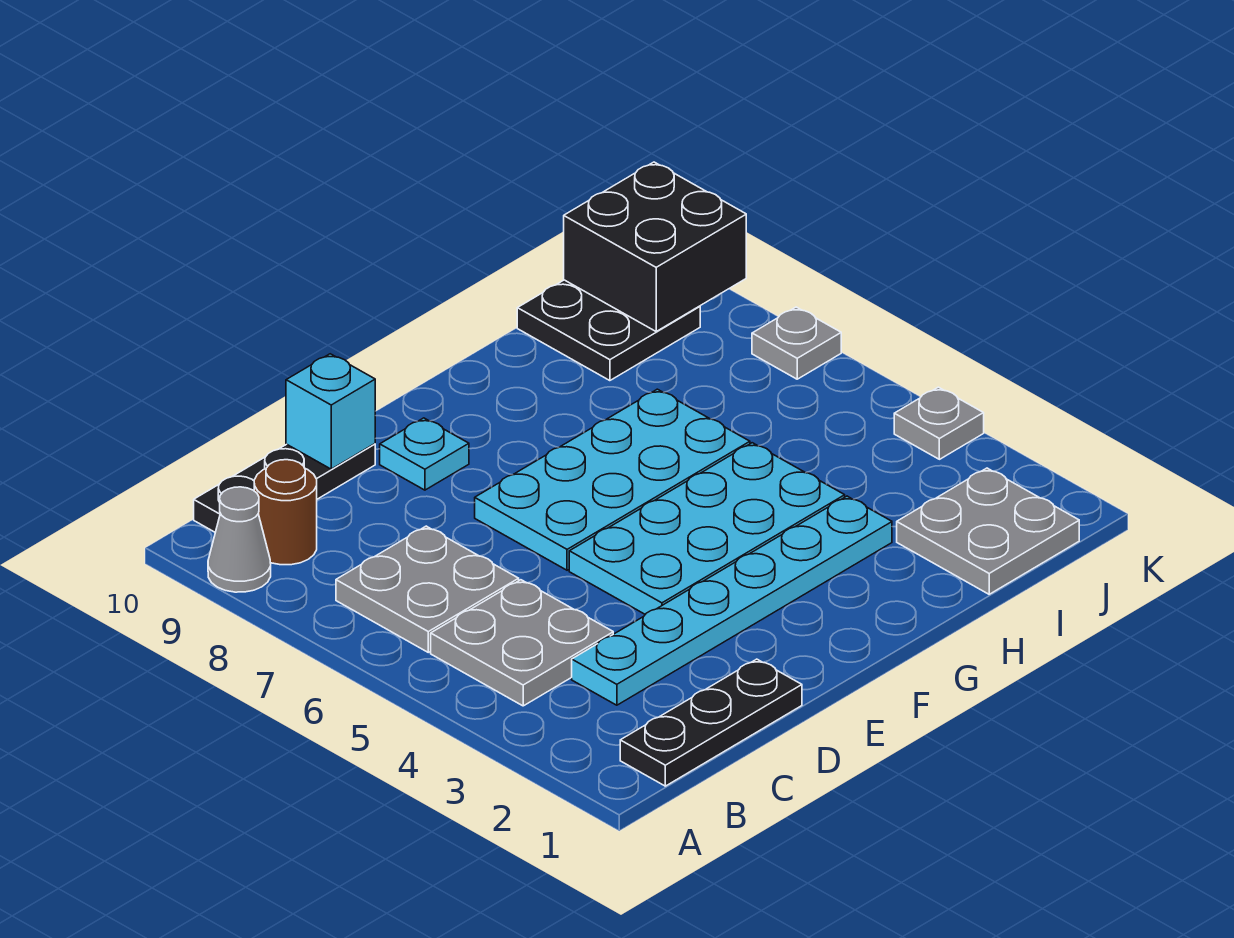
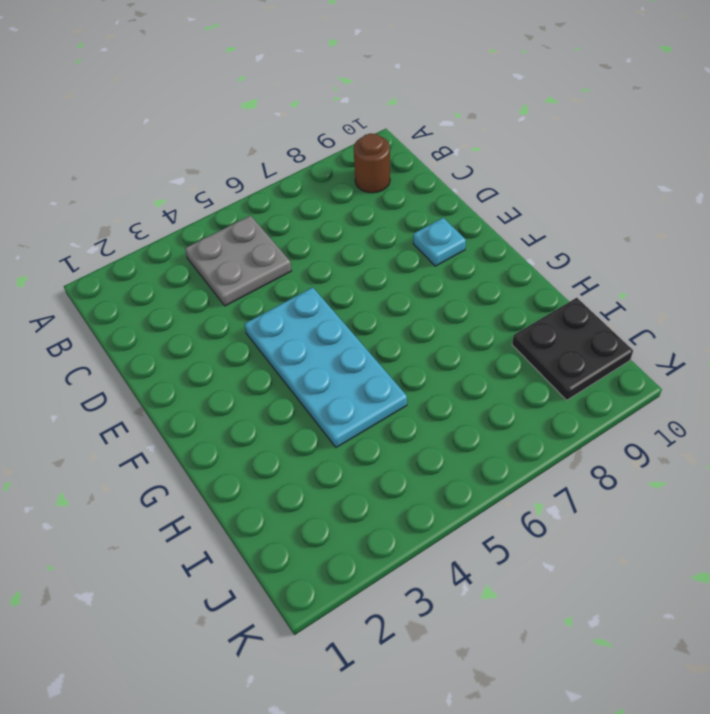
none -> grey cone A9 level 1
none -> black plate B1:D1 level 1
none -> grey plate B6:C7 level 1

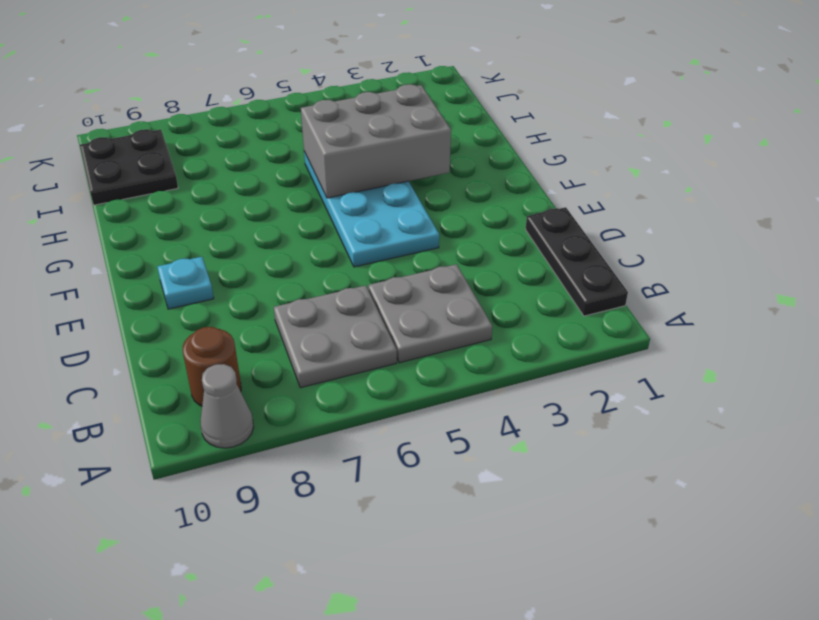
grey brick G3:H5 level 2 -> none
none -> black plate B10:D10 level 1
none -> cyan plate C3:H3 level 1
none -> cyan plate E6:H7 level 1

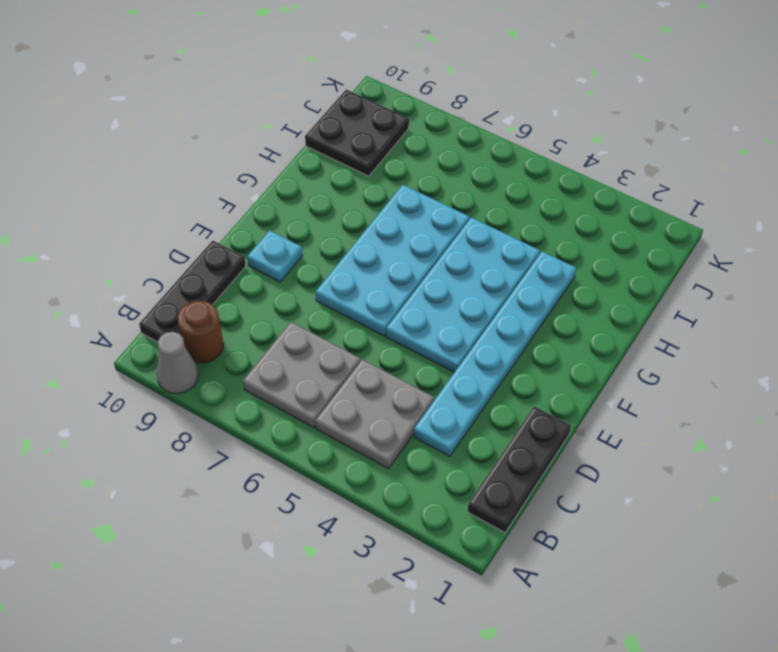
none -> grey plate I1:J2 level 1
none -> grey plate K4 level 1
none -> grey plate K7 level 1

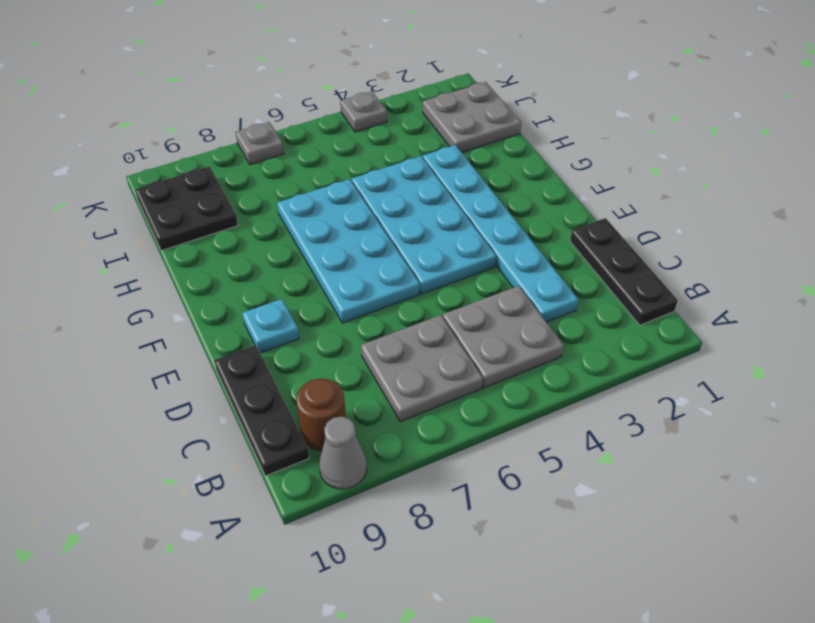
none -> cyan brick D10 level 2
none -> black brick J9:K10 level 2

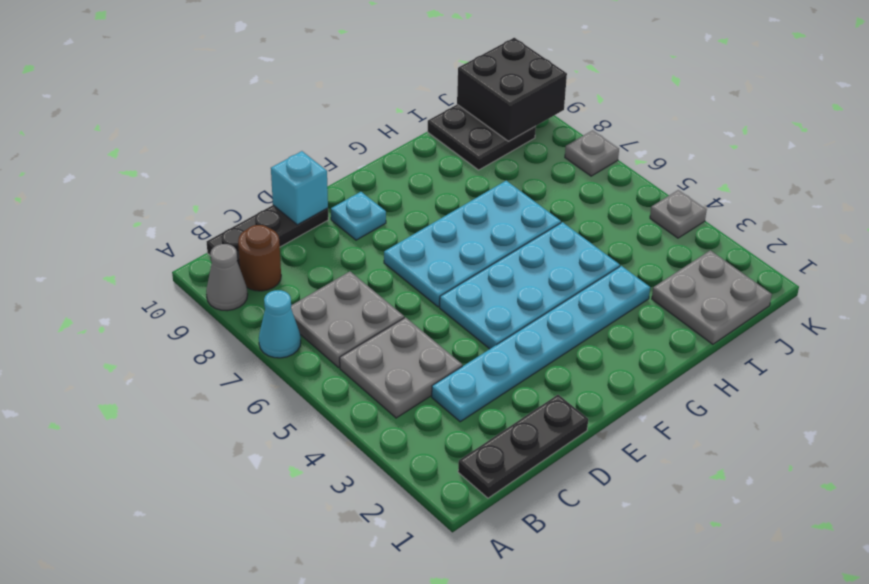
cyan cone A7 level 1 -> none

